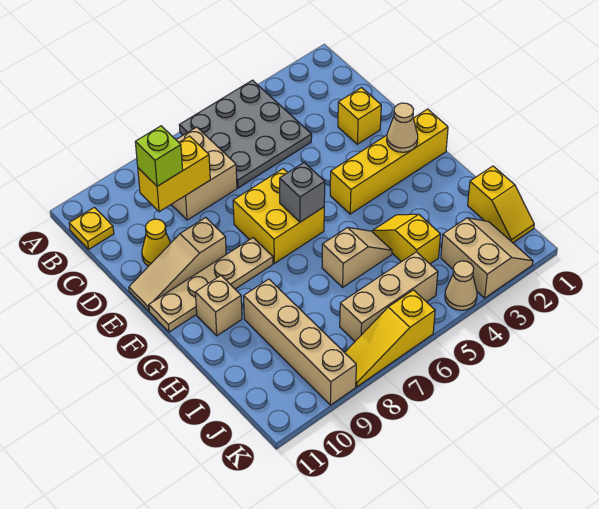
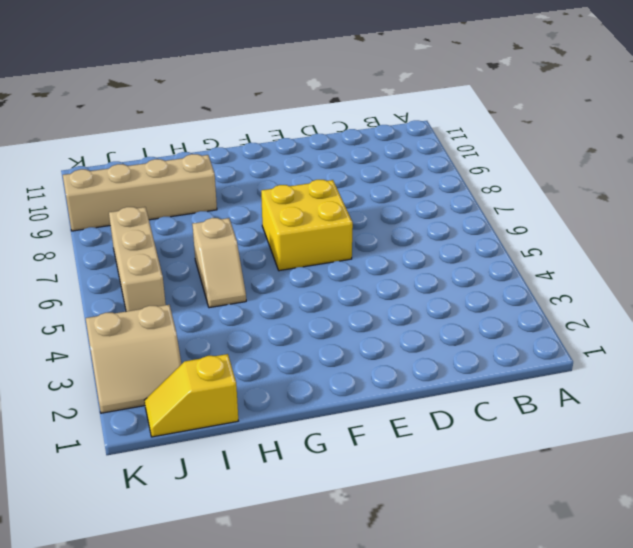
none -> grey plate A4:C6 level 1
none -> tan brick B7:C8 level 1
none -> yellow plate B11 level 1

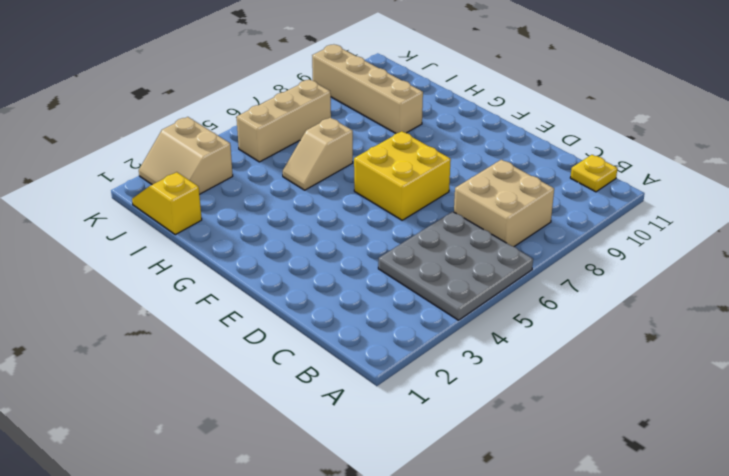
none -> yellow brick D2 level 1
none -> yellow cone D10 level 1
none -> tan slope E9:E11 level 1 top 9

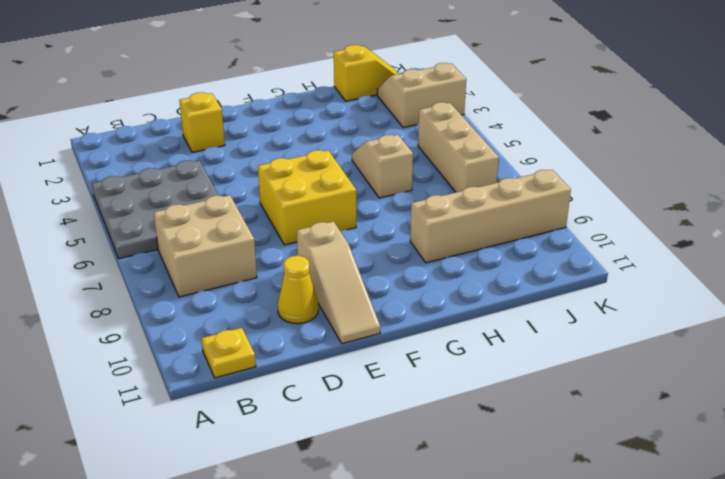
none -> yellow brick F1:F4 level 1
none -> tan plate F8:F11 level 1
none -> tan brick G10 level 1

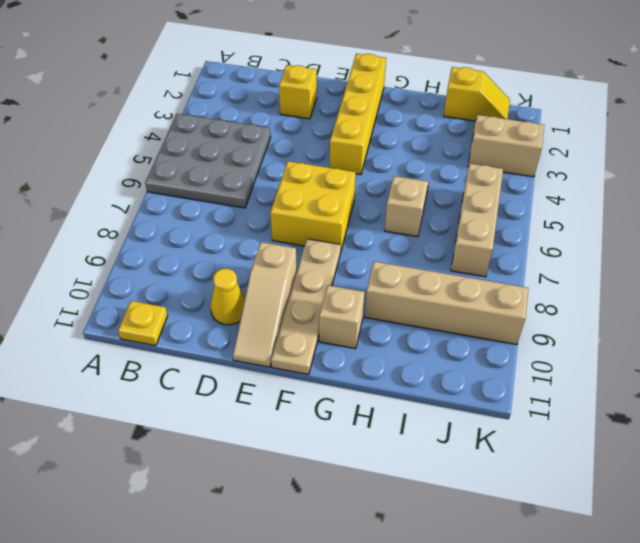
none -> tan brick B7:C8 level 1
none -> yellow slope H4:I4 level 1 top I
none -> tan cone K4 level 1

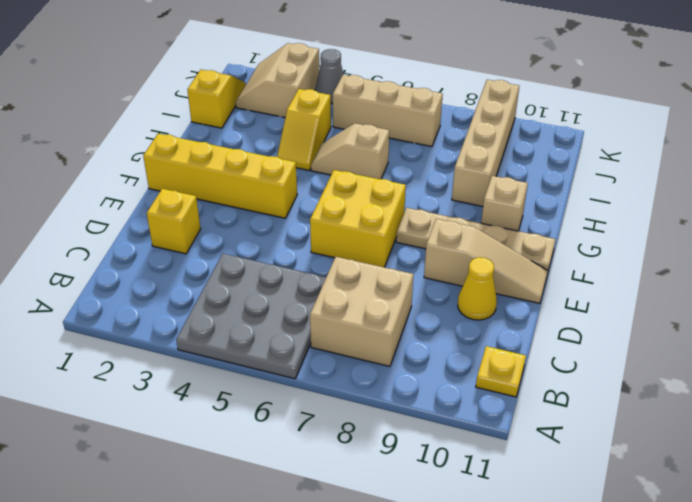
grey cone K4 level 1 -> tan cone K4 level 1
none -> yellow slope K6:K8 level 1 top 6
none -> yellow brick C8:C9 level 2
none -> tan cone F2 level 2

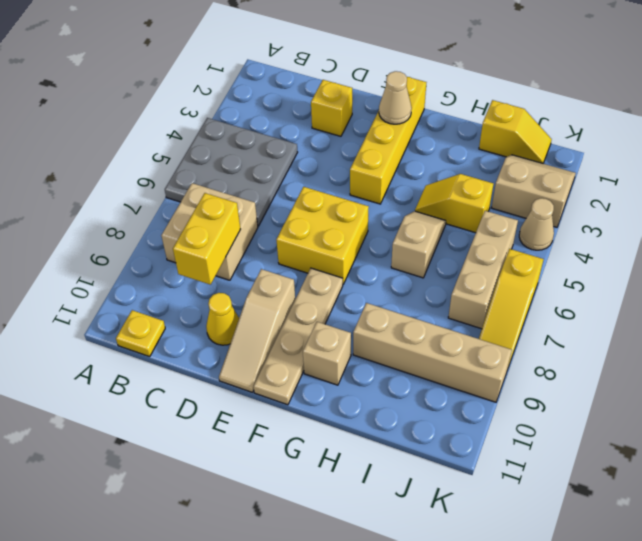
none -> grey brick F6 level 2
none -> lime brick C9 level 3

